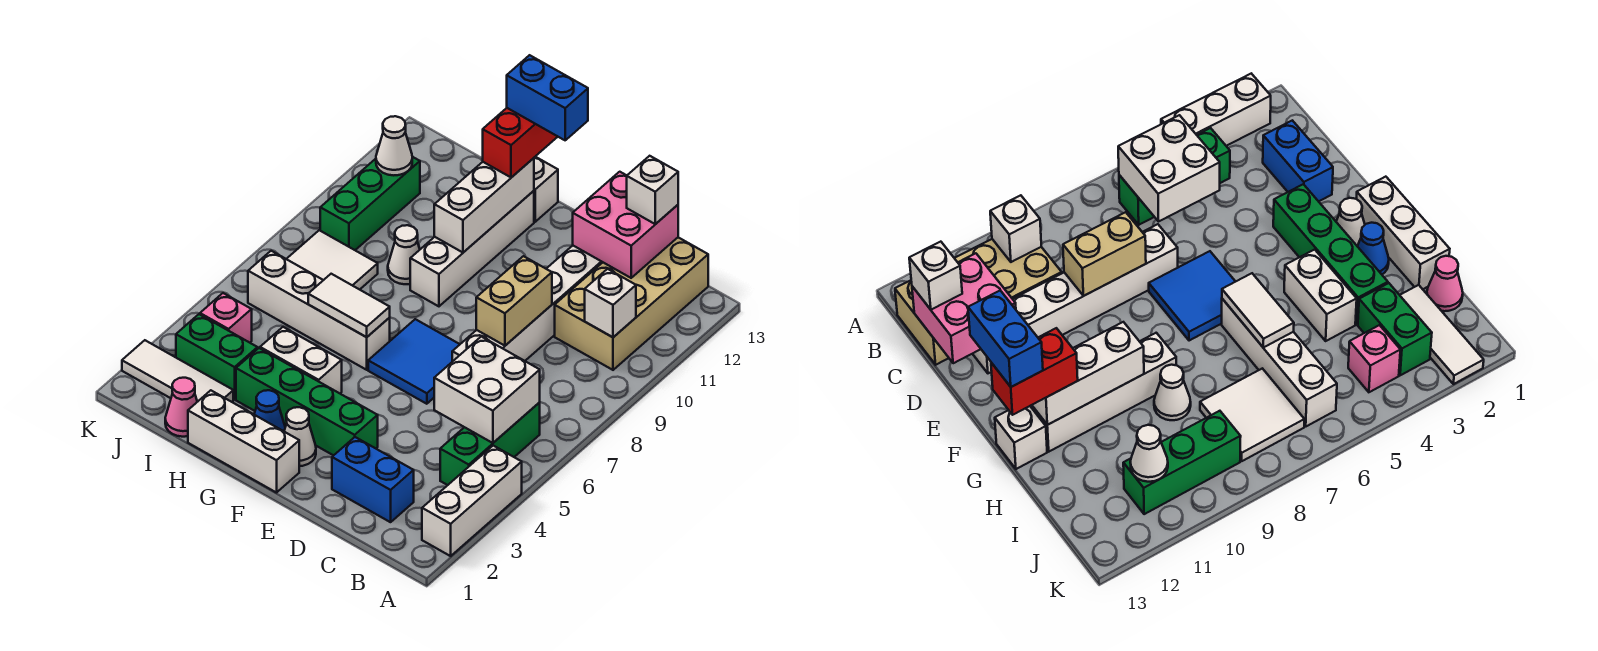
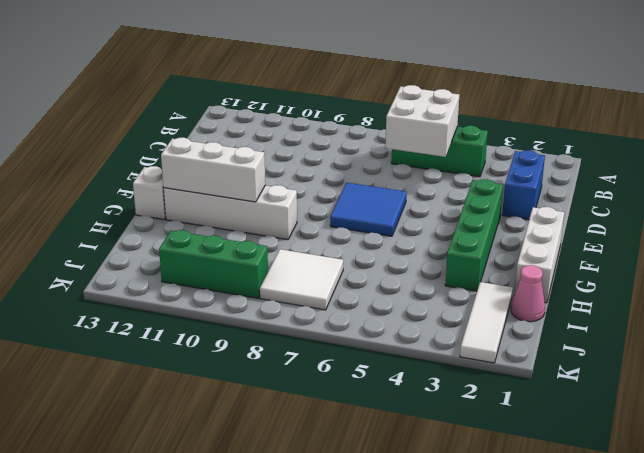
none -> white brick A2:A4 level 1
none -> tan brick B10:C13 level 1
none -> white brick D7:D12 level 1
none -> white cone F2 level 1

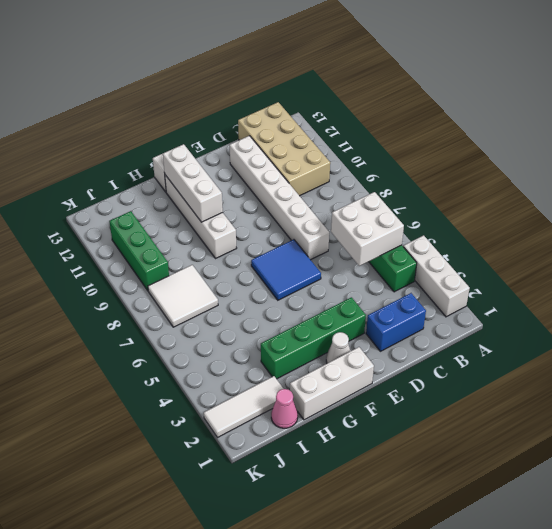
none -> blue cone G2 level 1
none -> white brick G4:H4 level 1
none -> white brick G6:J6 level 1
none -> white cone H9 level 1

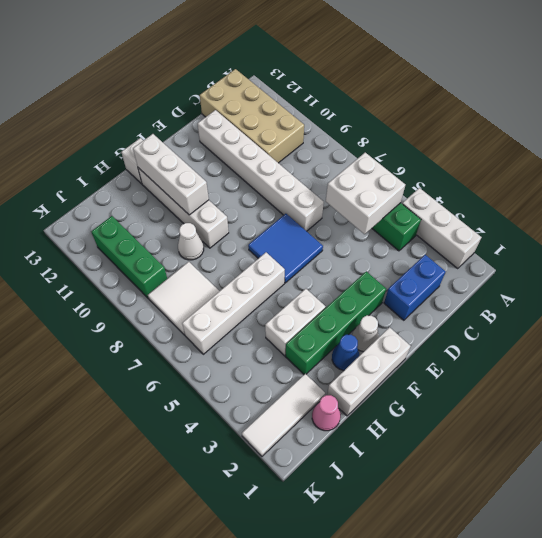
none -> green brick I3:J3 level 1
none -> pink brick J4 level 1
none -> white brick B10 level 2
none -> pink brick C12:D13 level 2

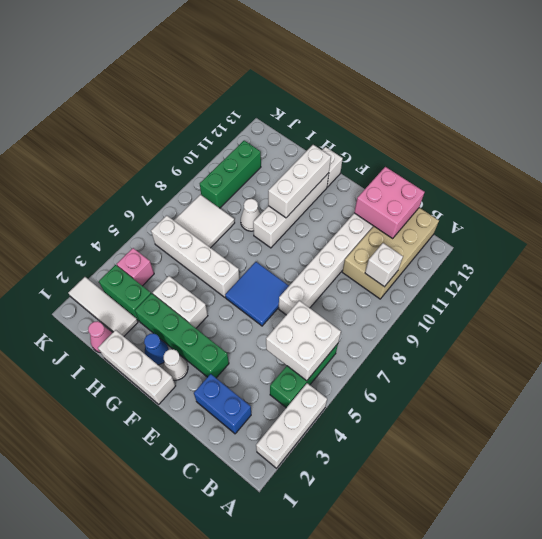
none -> tan brick D8:D9 level 2
none -> white tile G6:H6 level 2
none -> white cone J11 level 2
none -> white brick C13 level 3

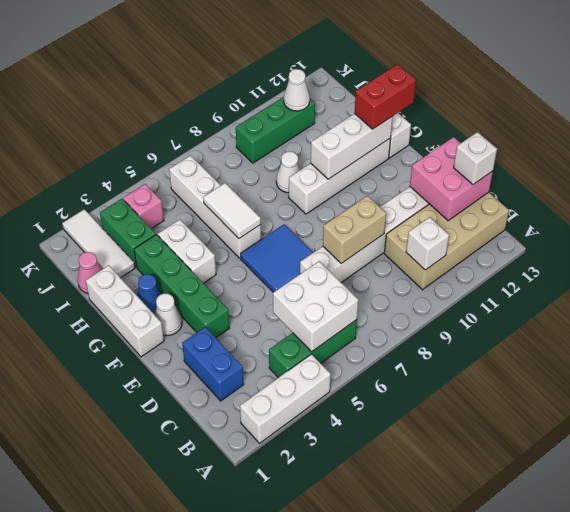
none -> white tile I7:J8 level 1
none -> blue brick F13:G13 level 4

